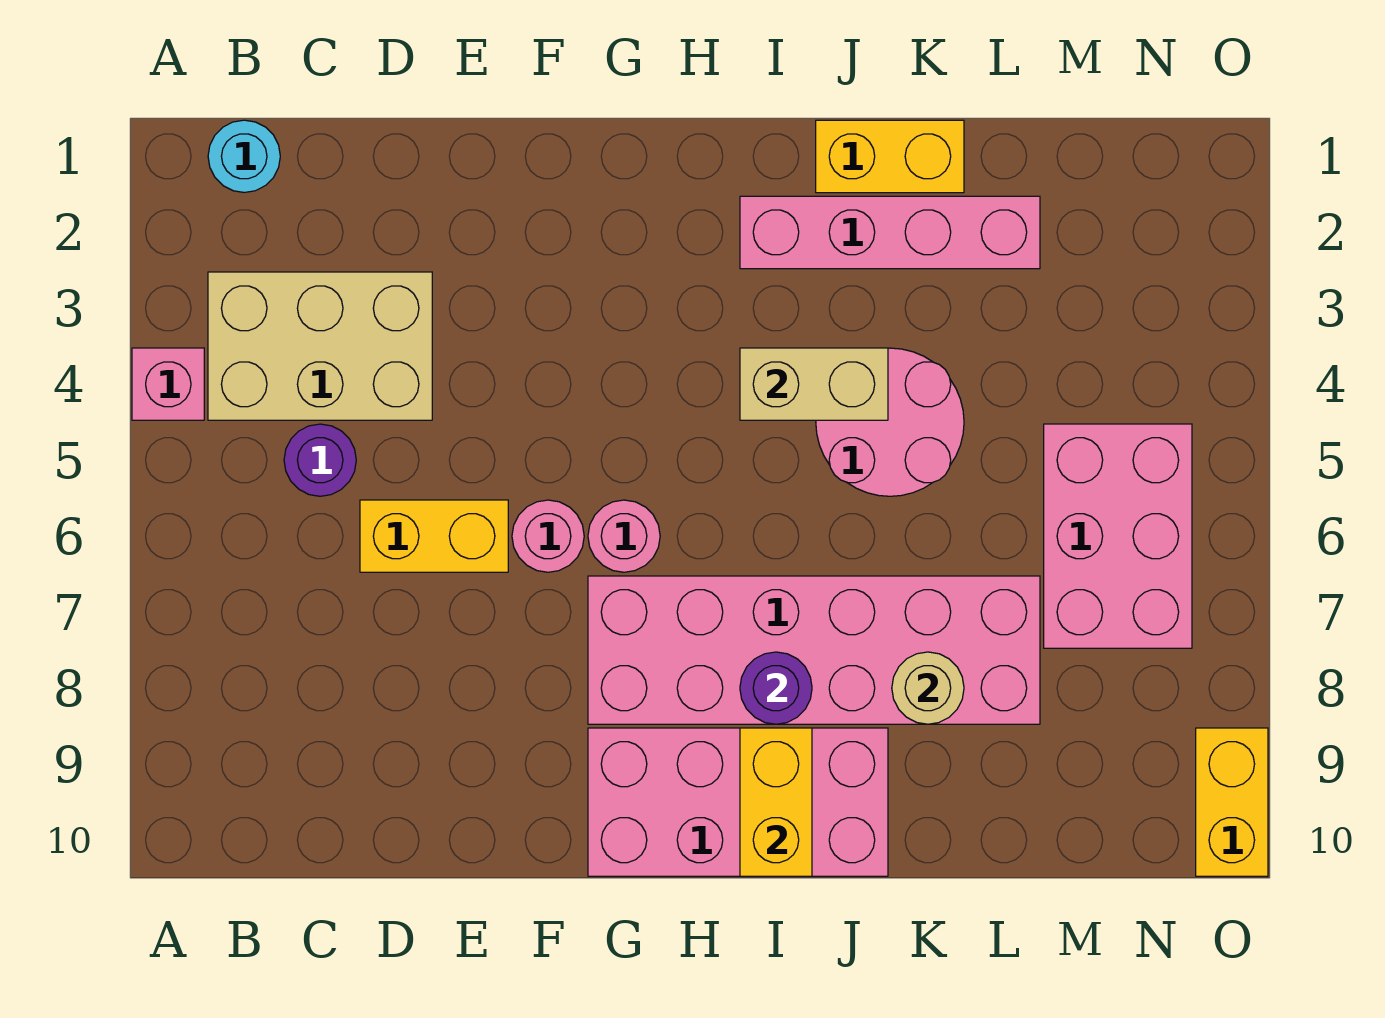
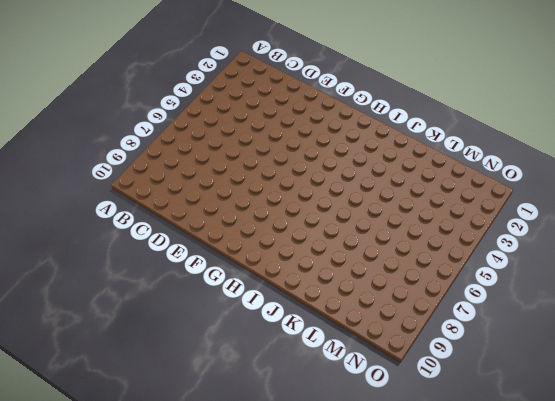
none -> pink brick A4 level 1
none -> cyan round brick B1 level 1
none -> tan brick B3:D4 level 1

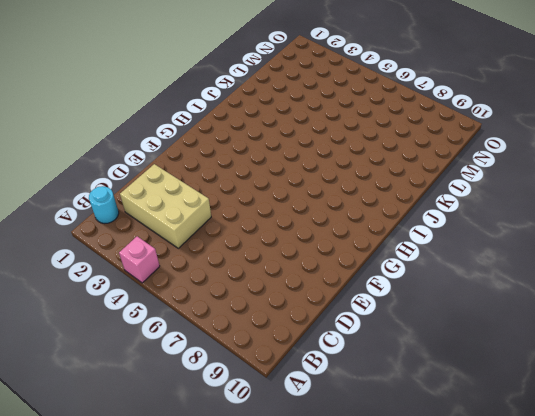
tan brick C2:D4 level 1 -> tan brick B3:D4 level 1
none -> purple round brick C5 level 1
none -> yellow brick D6:E6 level 1
none -> pink round brick F6 level 1

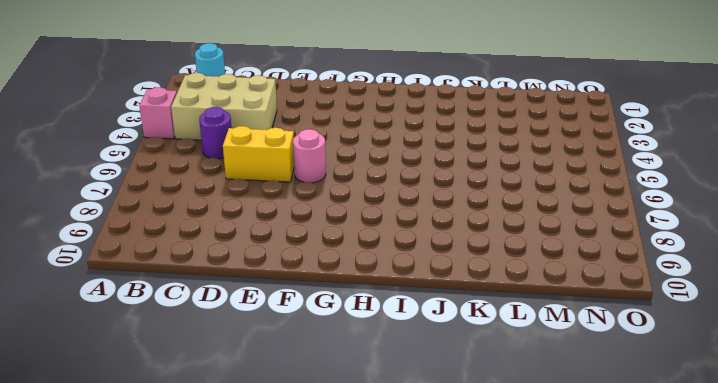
none -> pink round brick G6 level 1
none -> pink brick G7:L8 level 1
none -> pink brick G9:J10 level 1

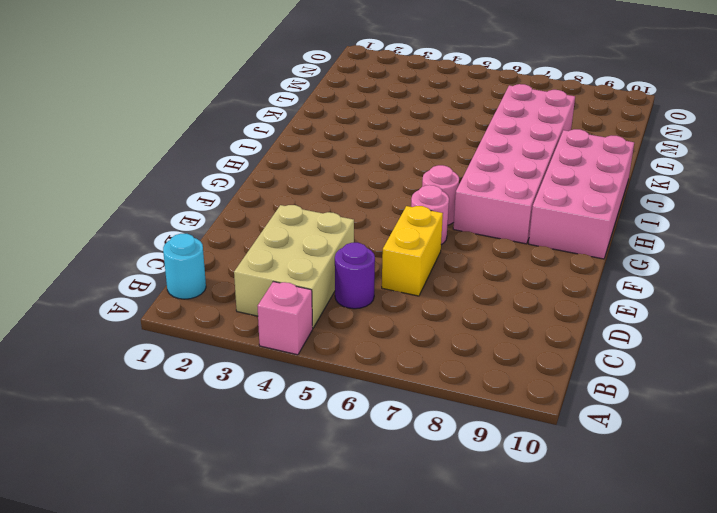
none -> pink brick I2:L2 level 1
none -> yellow brick J1:K1 level 1
none -> pink round brick J4:K5 level 1

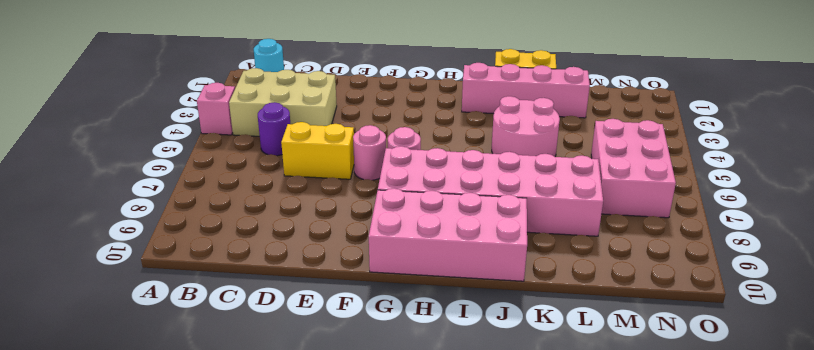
none -> yellow brick O9:O10 level 1
none -> tan brick I4:J4 level 2
none -> purple round brick I8 level 2

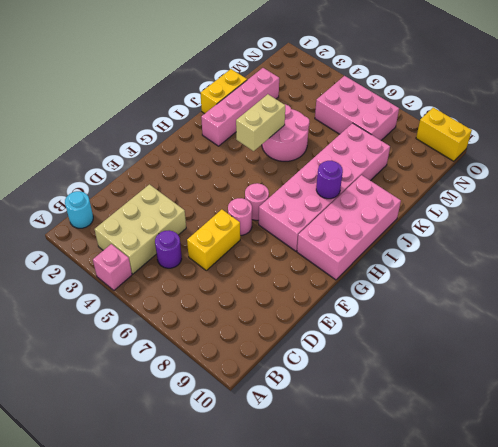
none -> yellow brick I9:I10 level 2
none -> tan round brick K8 level 2

